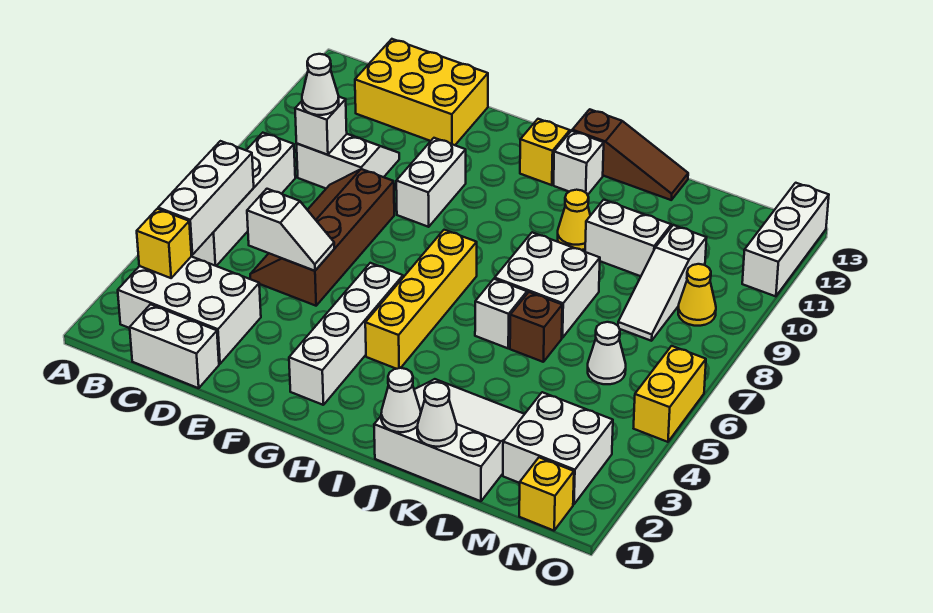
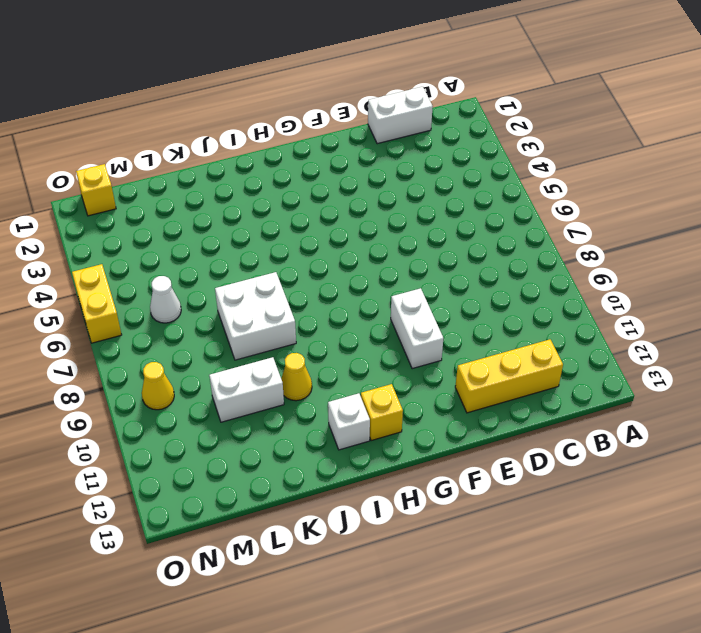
yellow brick C12:E12 level 1 -> yellow brick C12:E13 level 1
none -> white brick B2:D3 level 1
none -> white brick B5:B8 level 1
none -> white slope C9:D10 level 1 top 9
none -> brown slope D5:E8 level 1 top E

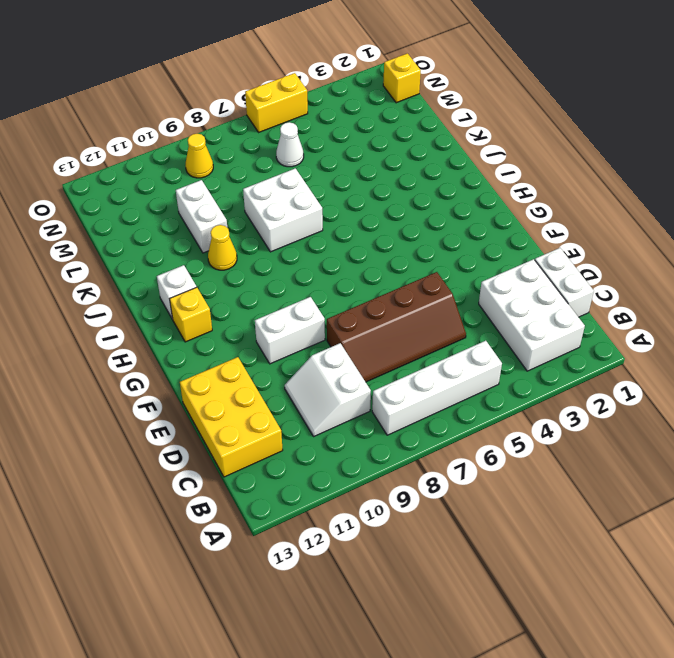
none -> white brick G2:G5 level 1
none -> yellow brick H4:H7 level 1
none -> brown slope I13:K13 level 1 top I
none -> white slope J1:L3 level 1 top 1

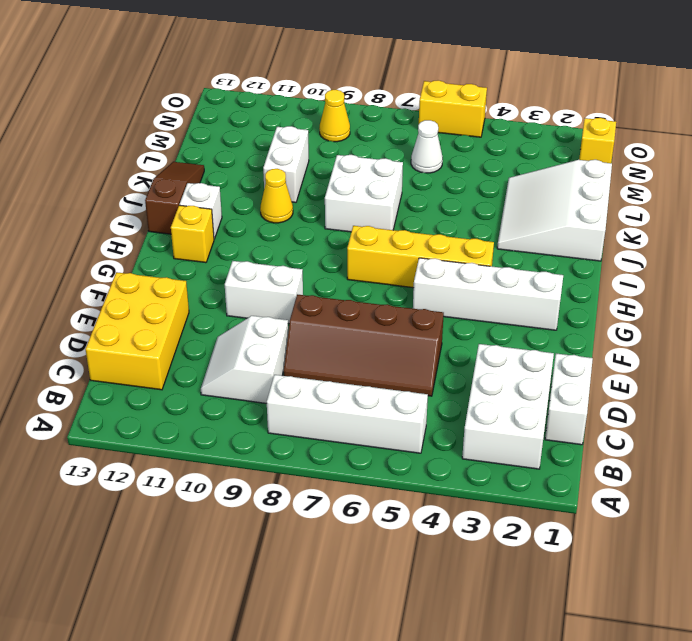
none -> white brick J6 level 1
none -> brown brick K6 level 1
none -> white brick M2:N3 level 1
none -> white slope M8:M10 level 1 top 10

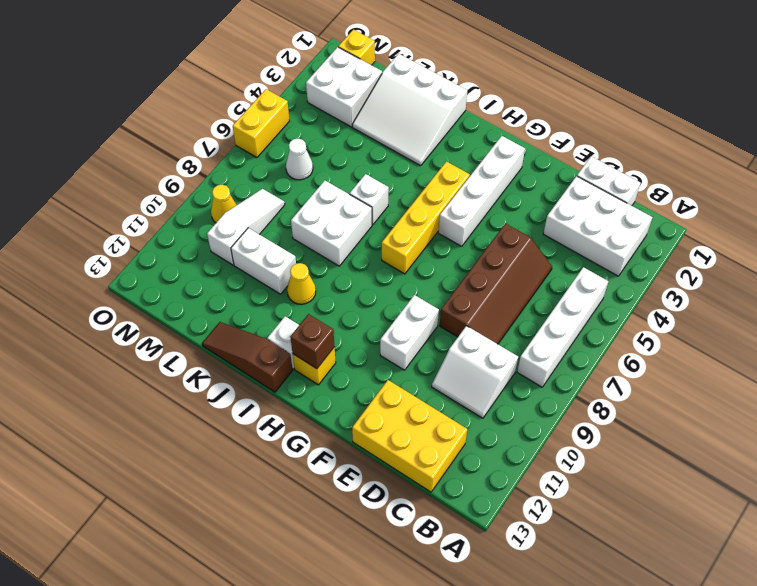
brown brick H12 level 2 -> brown brick K6 level 1
none -> white brick O11:O13 level 1
none -> yellow brick B3 level 2
none -> white brick B4:B6 level 2
none -> white brick C9 level 2

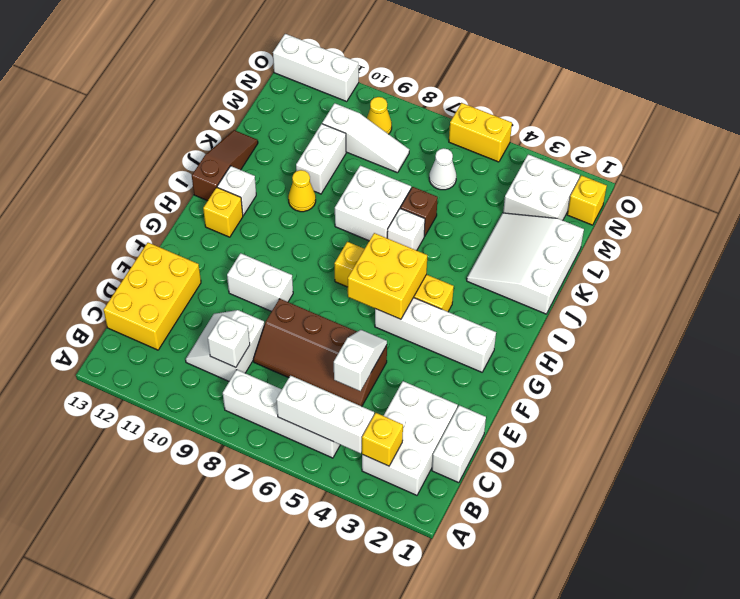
yellow brick G5:H6 level 2 -> none
none -> white cone J1 level 2
none -> white cone K1 level 2
none -> white cone C9 level 3

